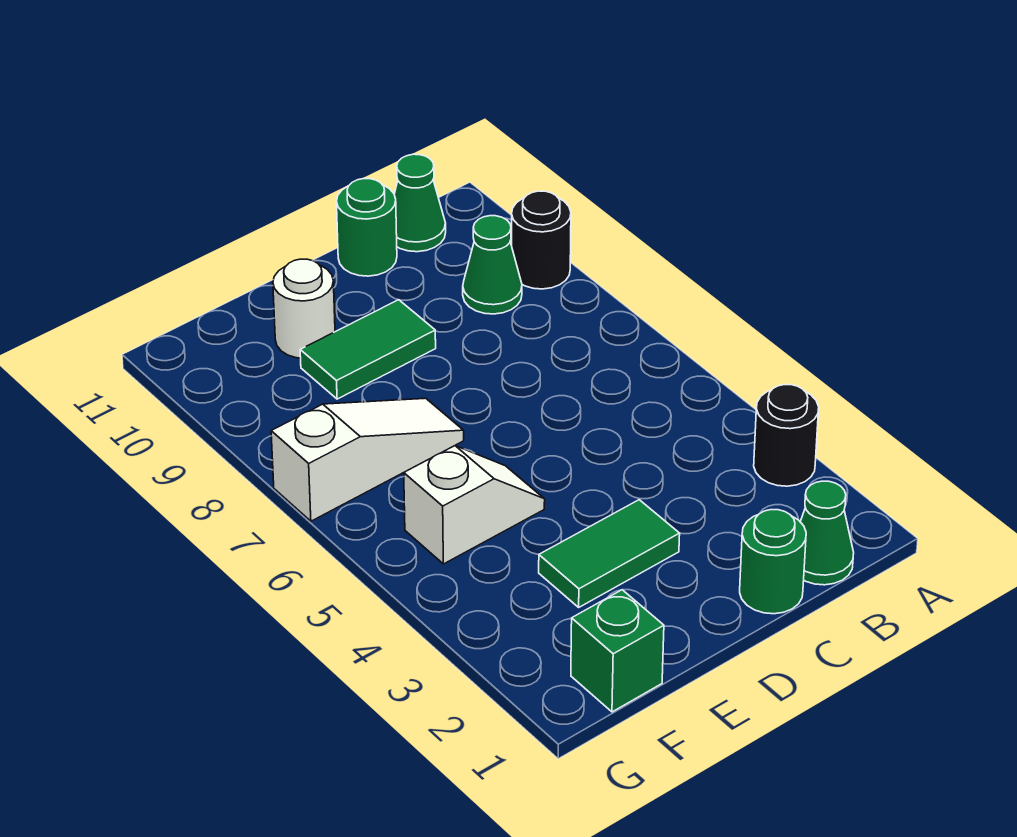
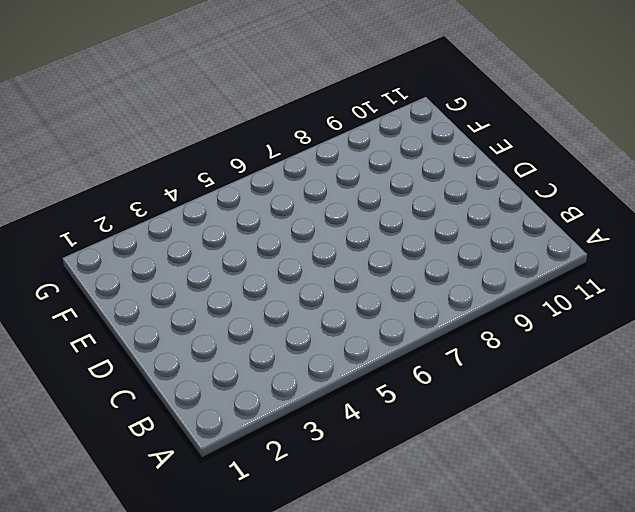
none -> black round brick A3 level 1
none -> black round brick A9 level 1
none -> green cone B1 level 1

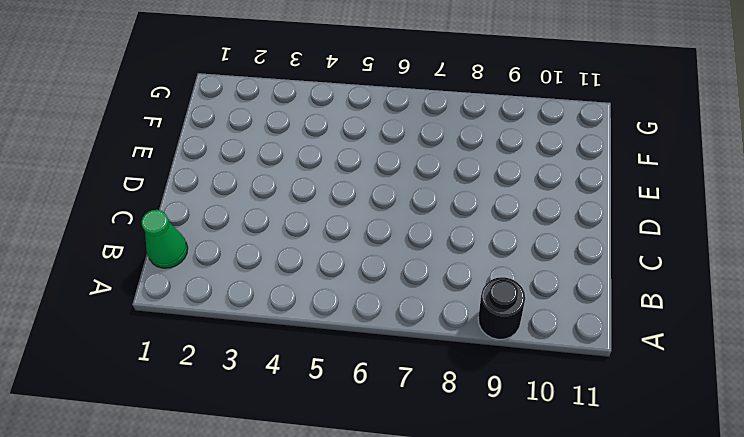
none -> black round brick A3 level 1
none -> green cone B9 level 1
none -> green cone B11 level 1

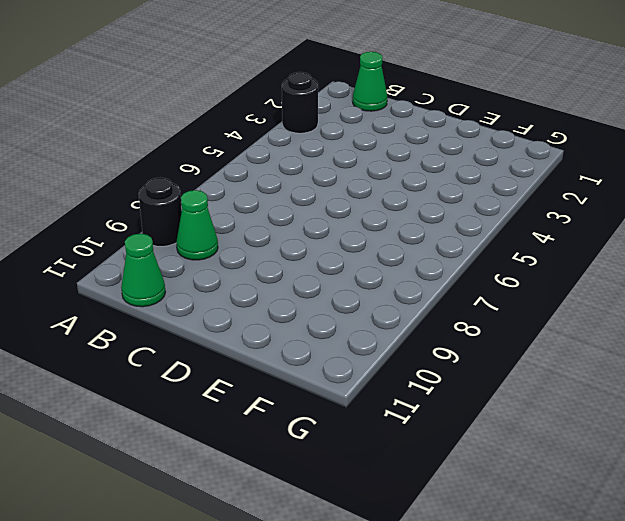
none -> green round brick C1 level 1
none -> green round brick C11 level 1
none -> green tile D3:E3 level 1

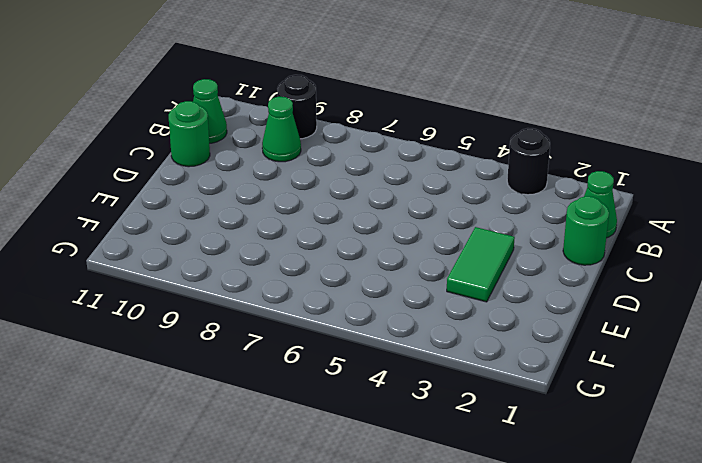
none -> green tile D9:E9 level 1
none -> white slope E5:F5 level 1 top F
none -> white slope E7:G7 level 1 top G

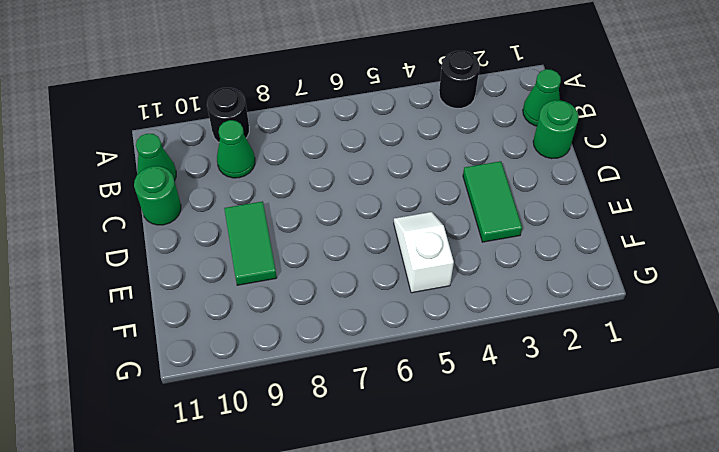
none -> white slope E7:G7 level 1 top G
none -> white round brick E10 level 1
none -> green brick F1 level 1

